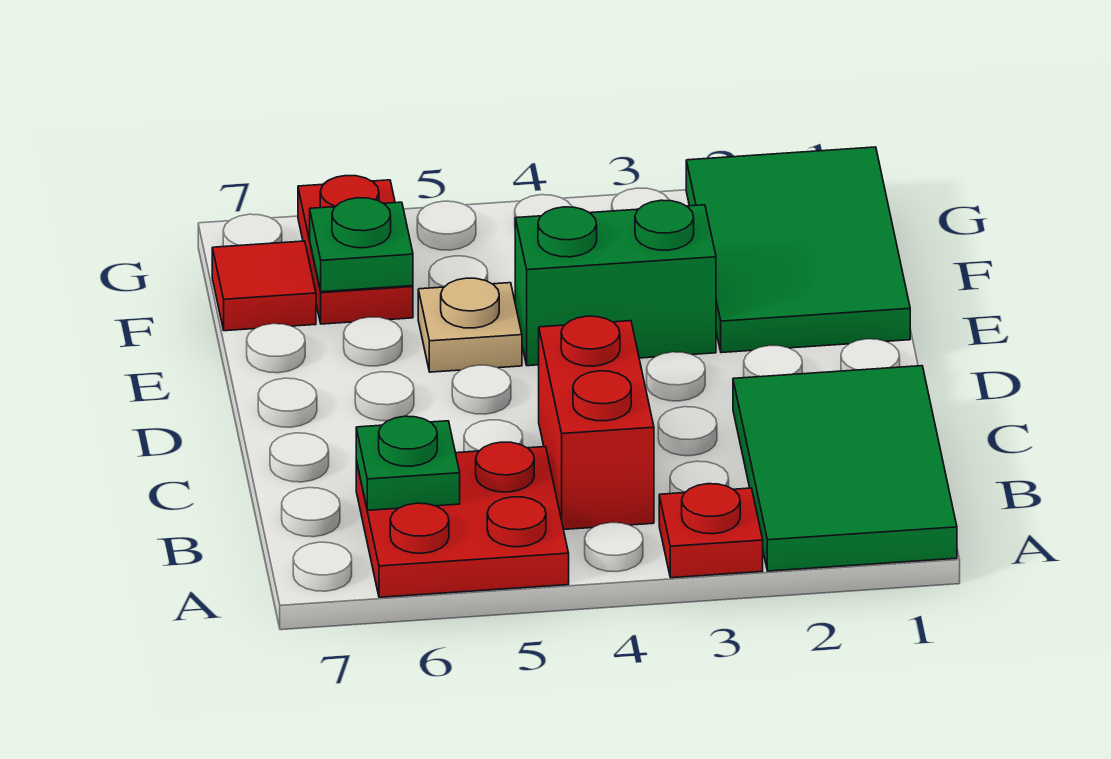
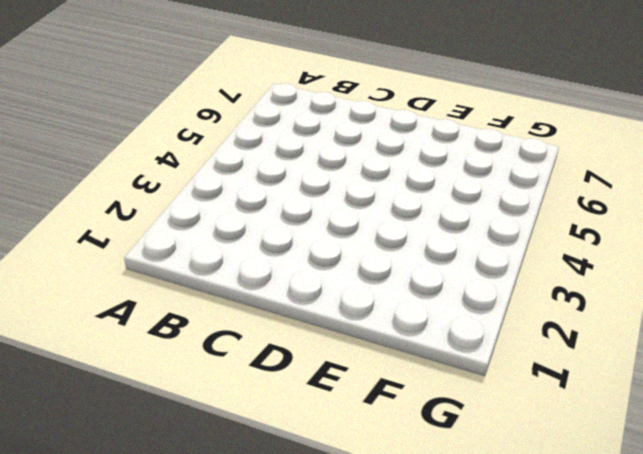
none -> green tile A1:C2 level 1
none -> red plate A3 level 1

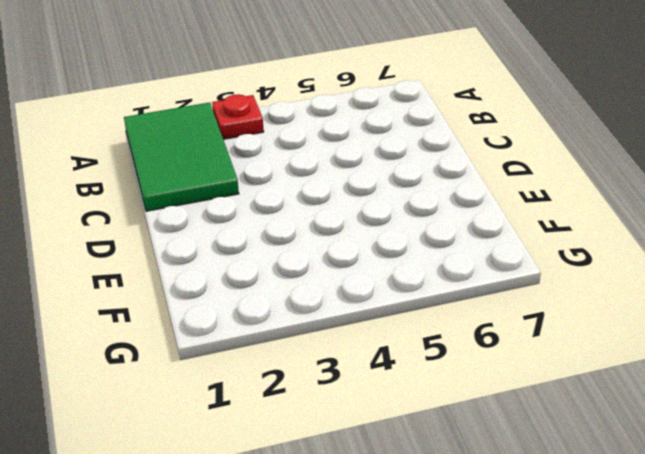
none -> red plate A5:B6 level 1
none -> red brick B4:C4 level 1

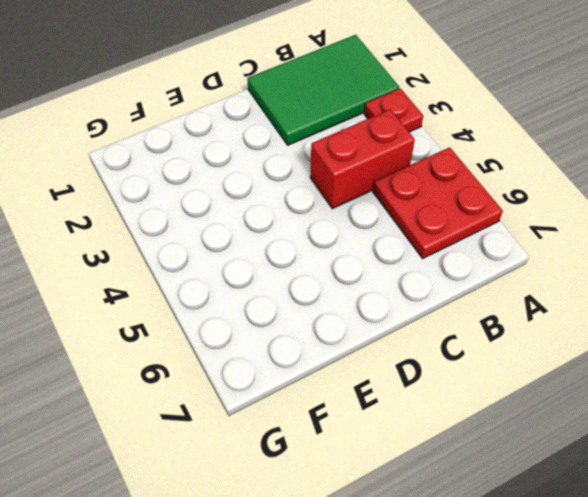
none -> green tile E1:G2 level 1
none -> green brick E3:E4 level 1

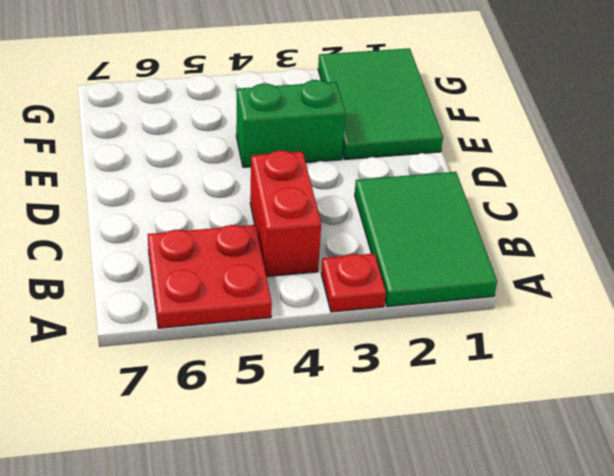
none -> tan plate E5 level 1
none -> red plate F6:G6 level 1

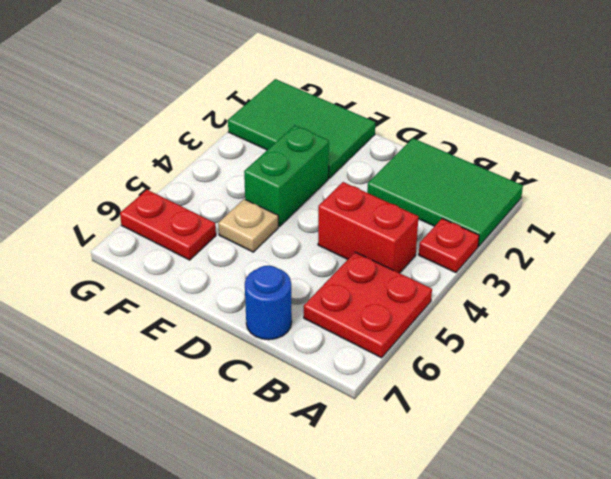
blue round brick C7 level 1 -> none
none -> red tile F7 level 1
none -> green plate B6 level 2

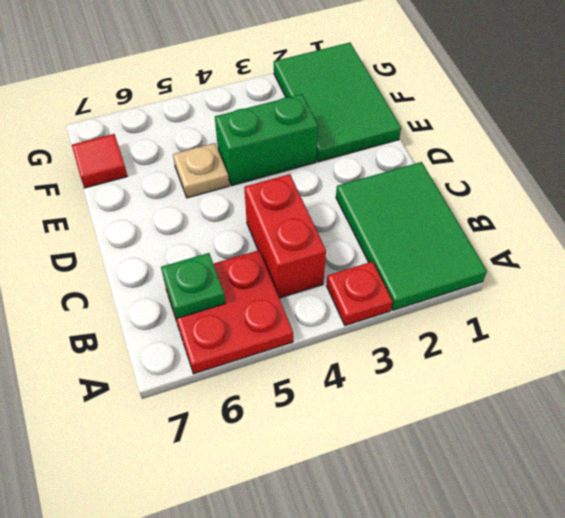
none -> red plate F6:G6 level 1
none -> green plate F6 level 2

